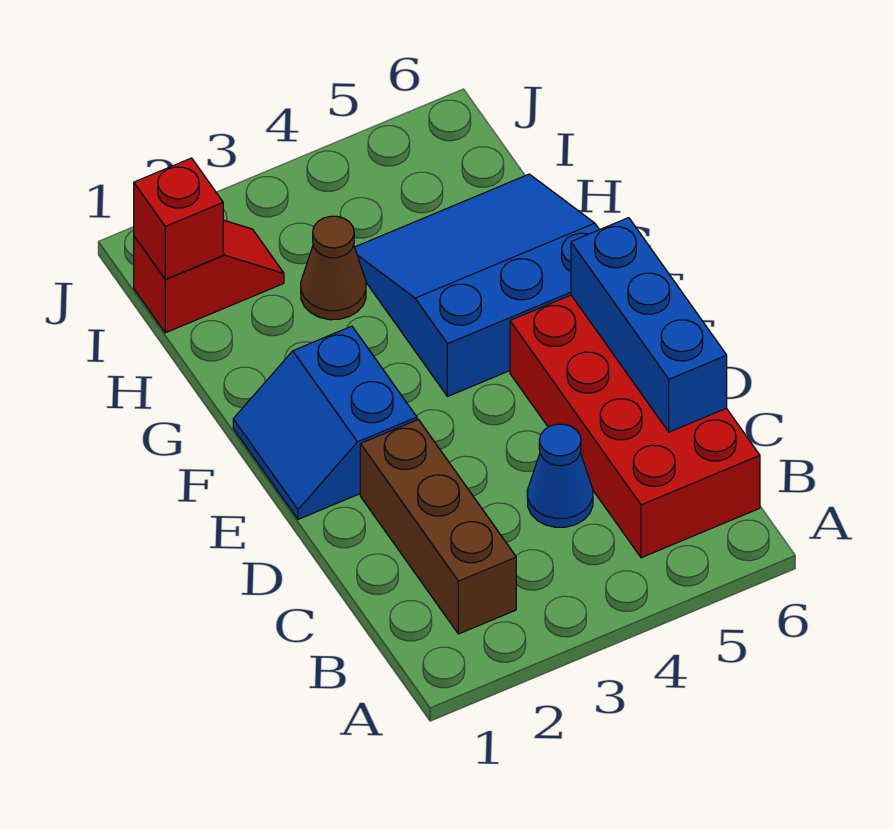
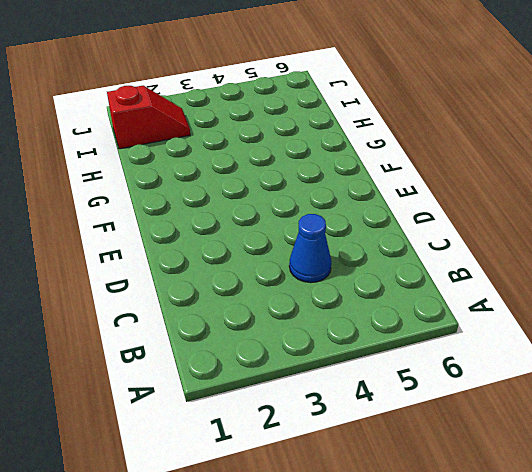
none -> brown brick B2:D2 level 1
none -> red brick B5:E6 level 1

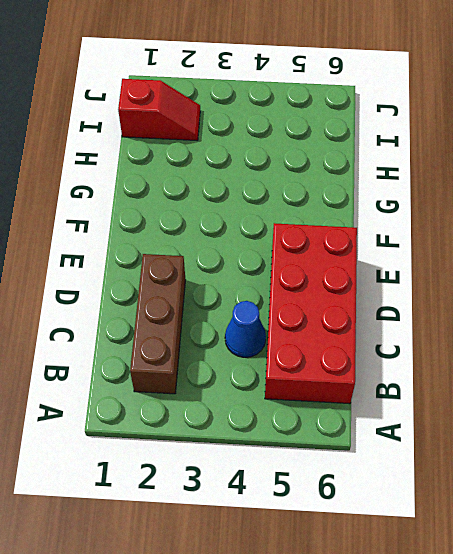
none -> blue slope E1:F2 level 1 top 2
none -> blue slope F4:H6 level 1 top F

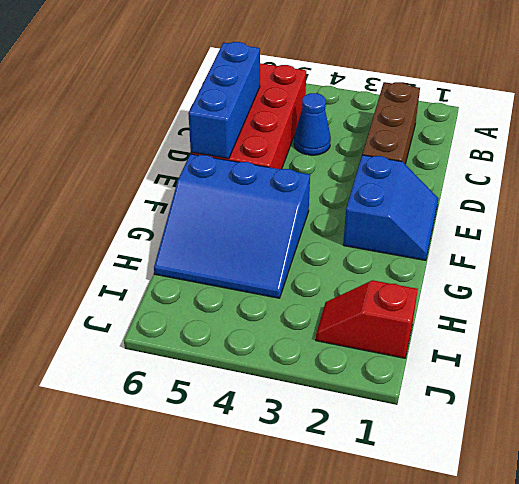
none -> brown cone H3 level 1
none -> red brick I1 level 2

